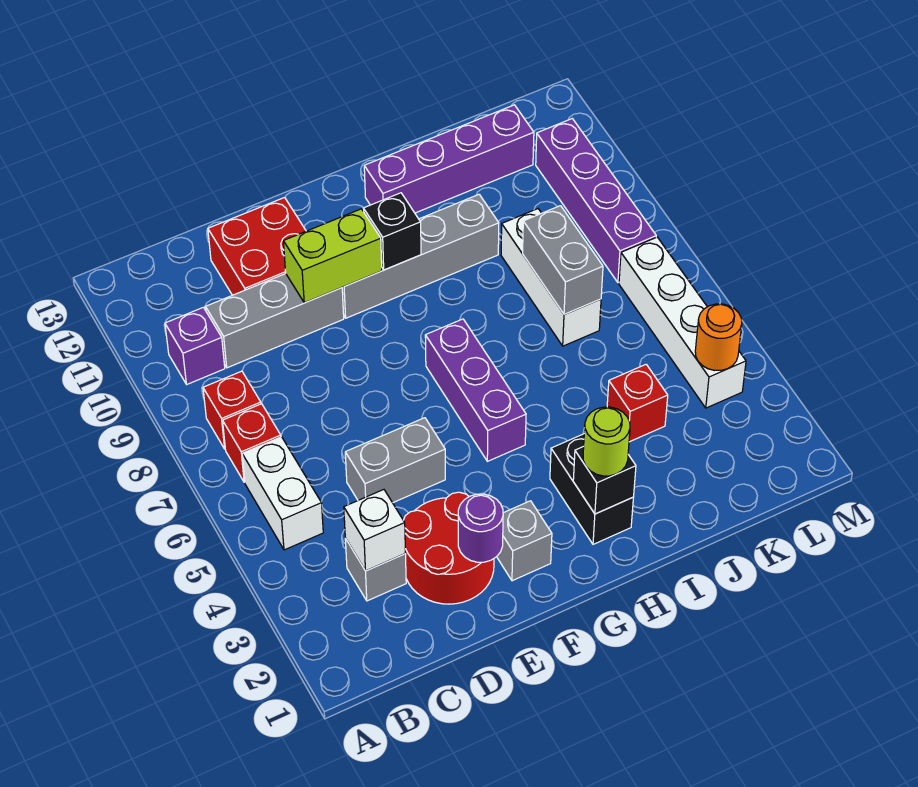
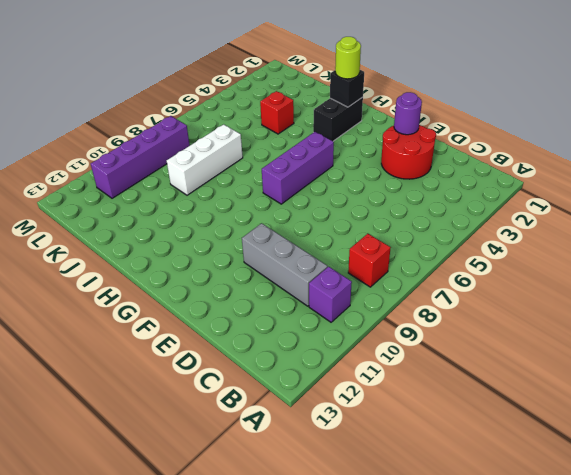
none -> white brick B5:B6 level 1
none -> red brick B7 level 1
none -> grey brick C3 level 1

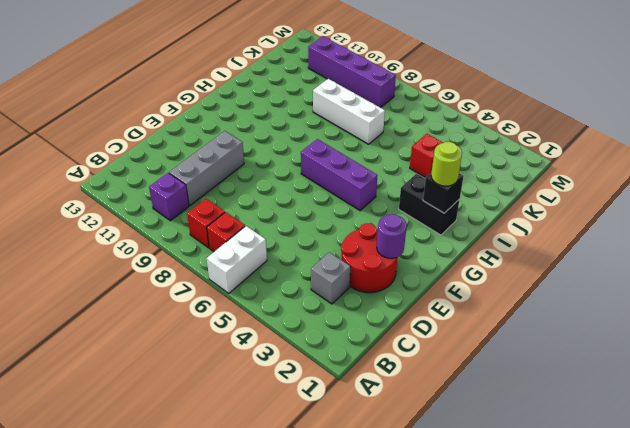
white brick A6:B6 level 1 -> white brick B5:B6 level 1
none -> grey brick D5:E5 level 1
none -> red brick D11:E12 level 1
none -> grey brick F2 level 1

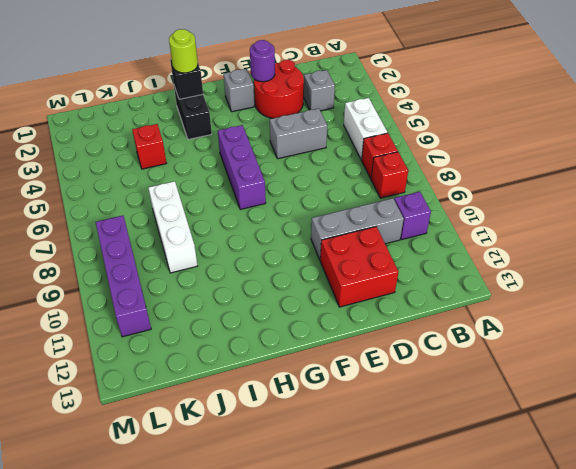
none -> grey brick F10:I10 level 1
none -> purple brick H12:K12 level 1
none -> white brick L4:L7 level 1

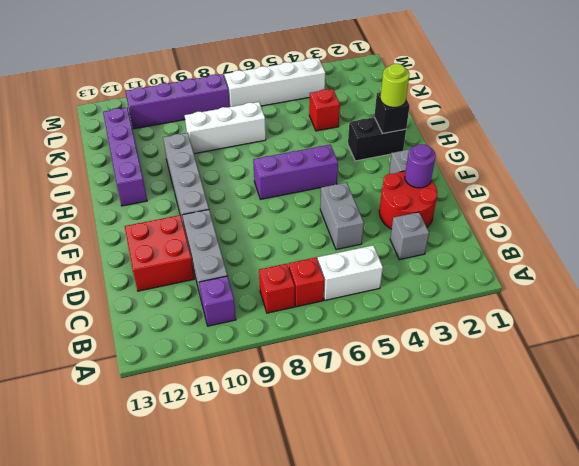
none -> white brick C3 level 2
none -> lime brick E10:F10 level 2
none -> black brick G10 level 2

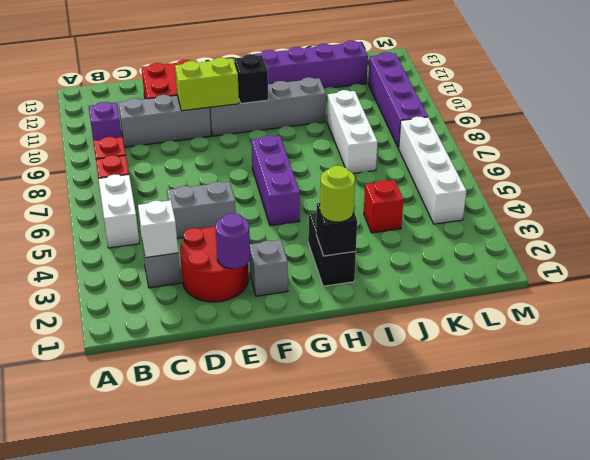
none -> grey brick J7:J8 level 2
none -> orange round brick L4 level 2

